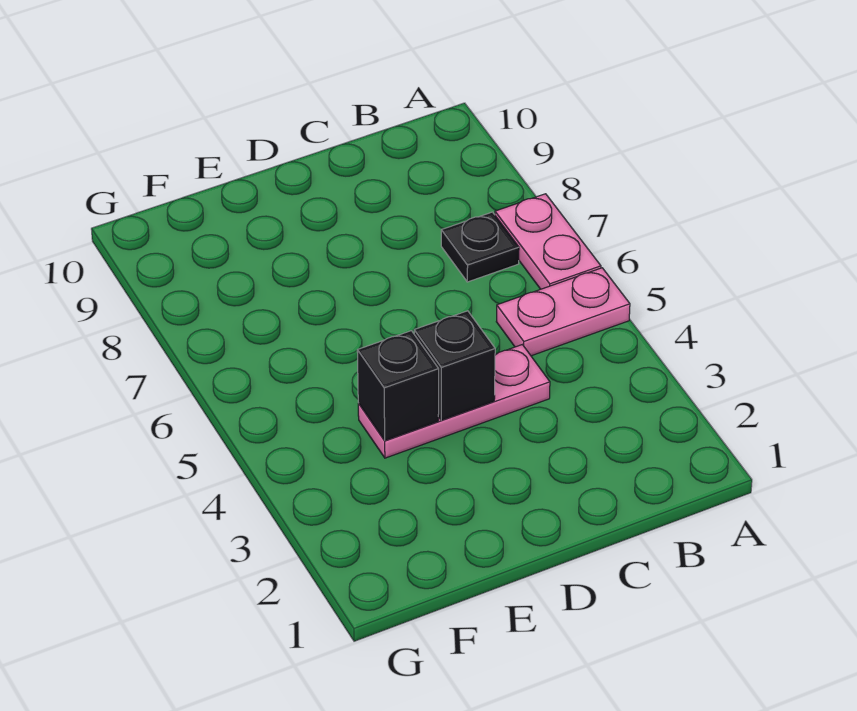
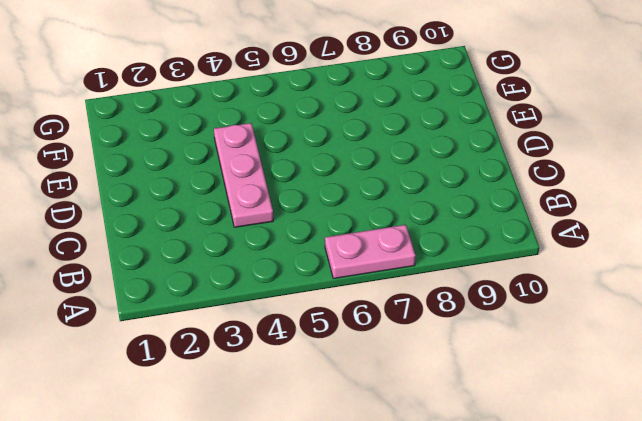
none -> pink plate A5:B5 level 1
none -> black plate B7 level 1

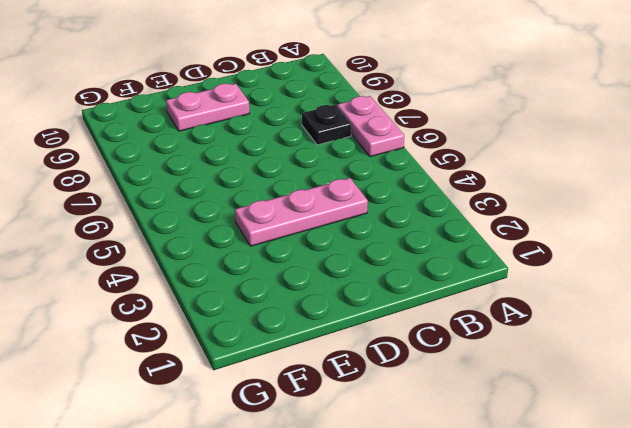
pink plate D9:E9 level 1 -> pink plate A5:B5 level 1
none -> black brick D4 level 2
none -> black brick E4 level 2

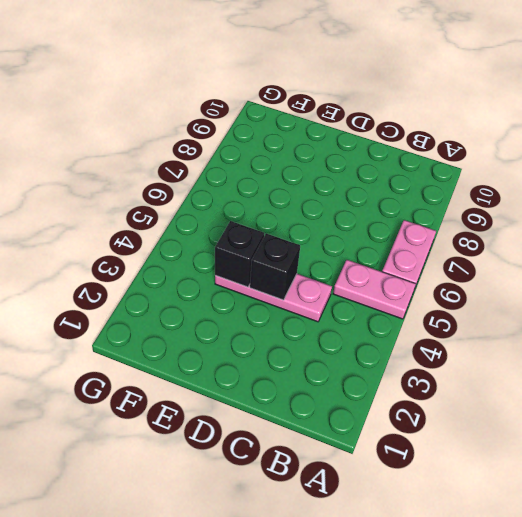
none -> black plate B7 level 1

